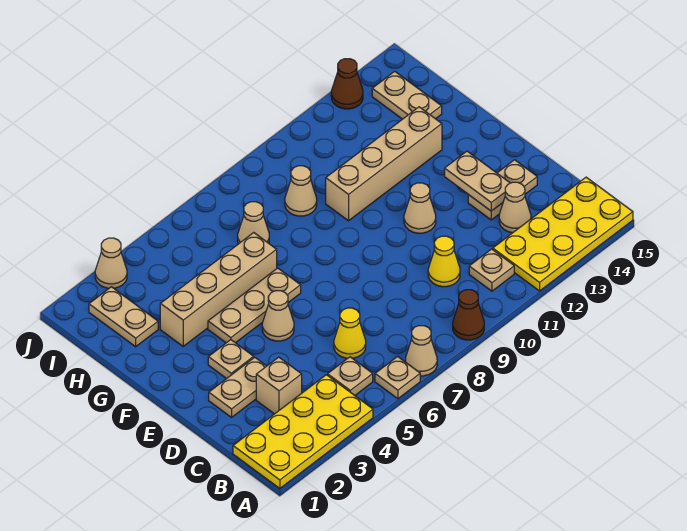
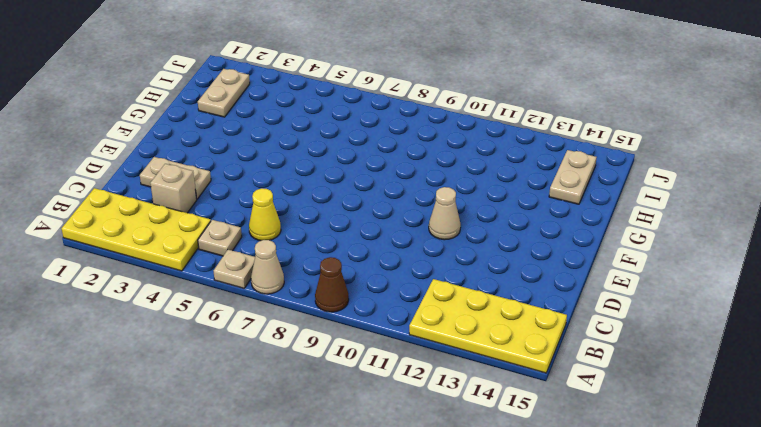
none -> tan plate B11 level 1
none -> yellow cone C10 level 1
none -> tan cone C13 level 1

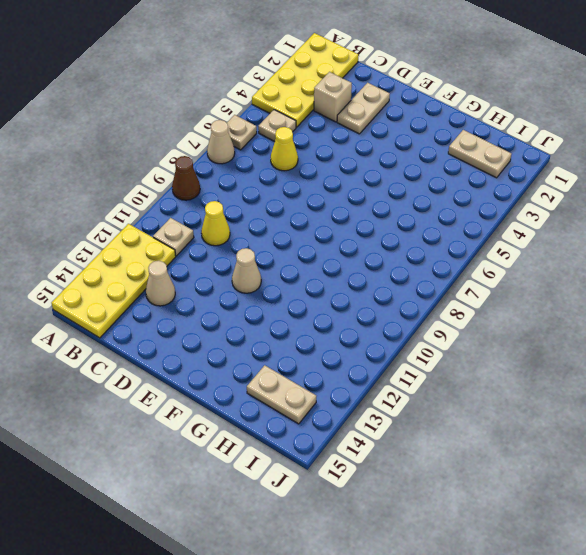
none -> tan plate D13:D14 level 1
none -> tan plate E3 level 1
none -> tan cone E5 level 1

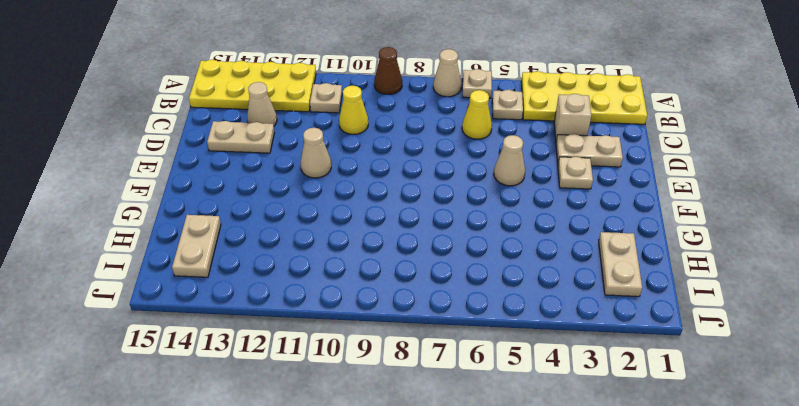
none -> tan plate F4:F6 level 1
none -> tan brick G3:G6 level 1
none -> tan brick G10:G13 level 1

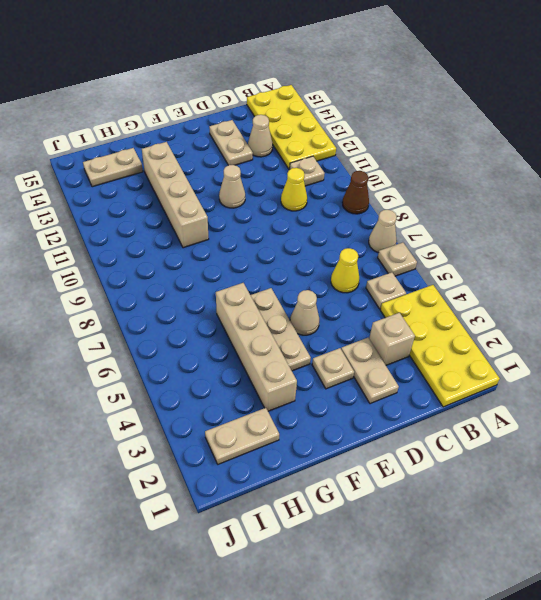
none -> tan cone H7 level 1
none -> tan cone H9 level 1
none -> tan cone J3 level 1

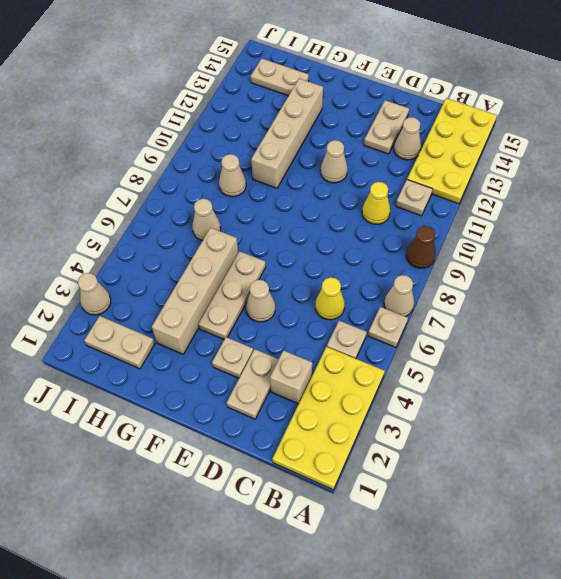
none -> brown cone J13 level 1
none -> tan plate D13:E13 level 2

